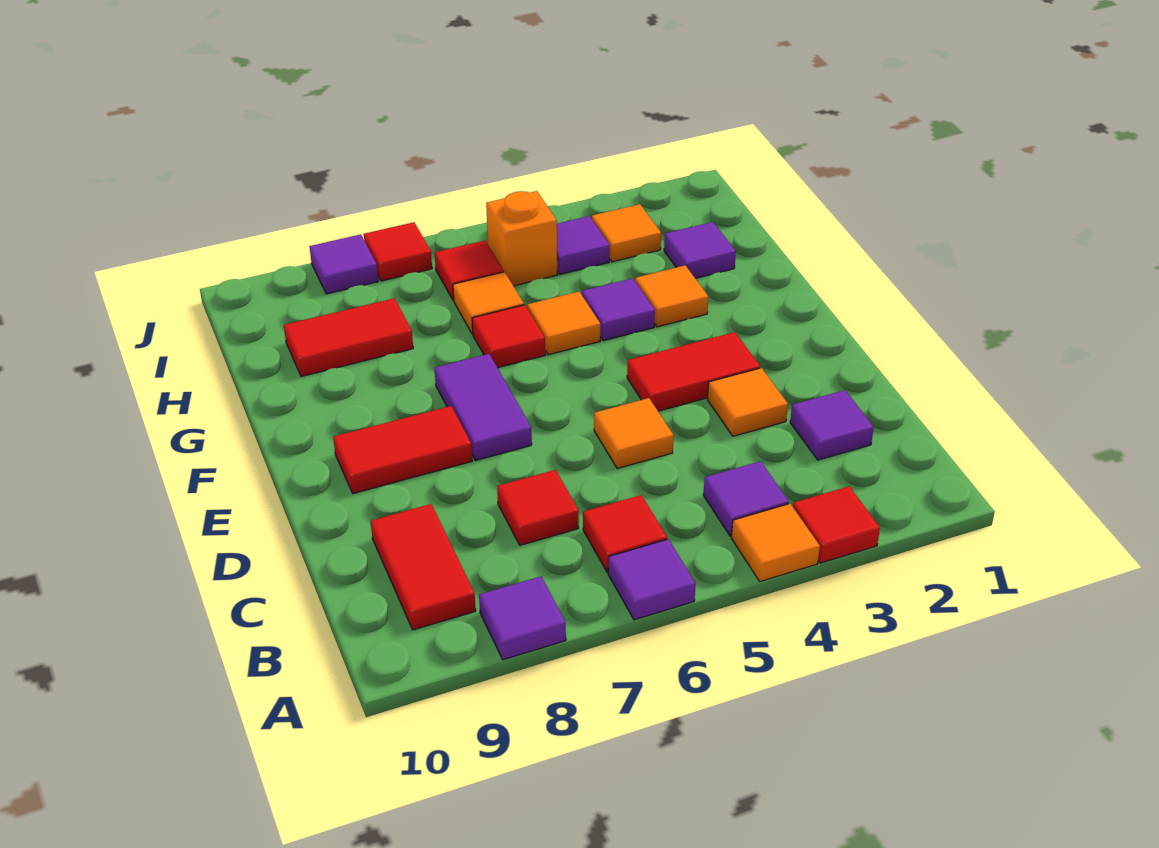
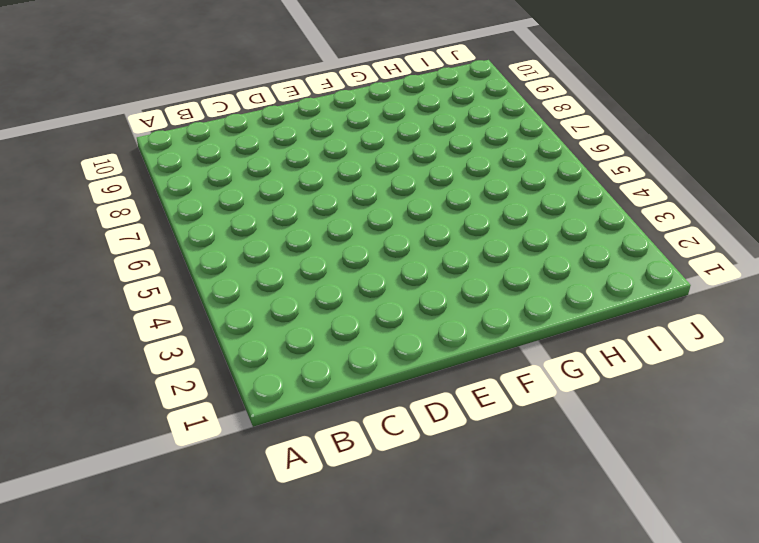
none -> red tile A3 level 1
none -> orange tile A4 level 1
none -> purple tile A6 level 1

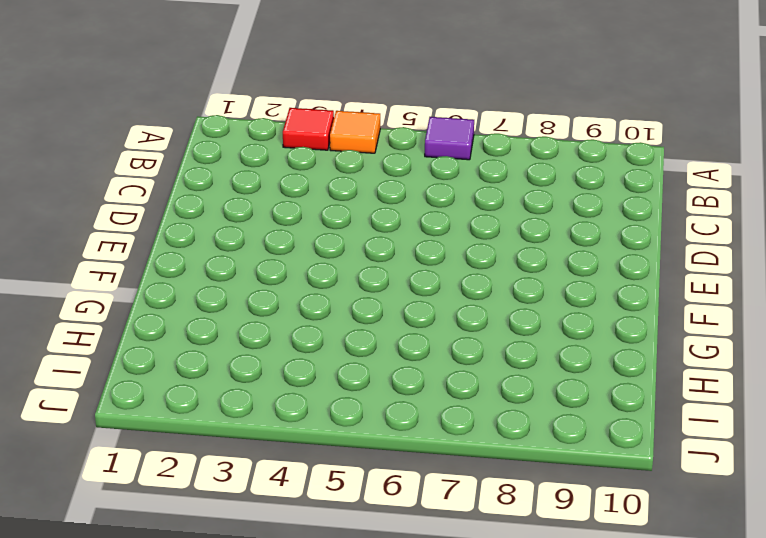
none -> purple tile A8 level 1
none -> purple tile B4 level 1
none -> red tile B6 level 1

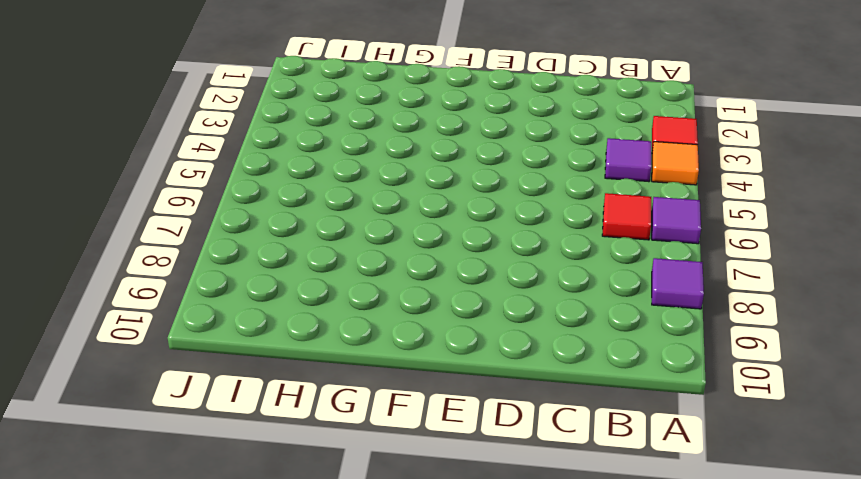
none -> red tile B9:C9 level 1
none -> purple tile C2 level 1
none -> red tile C7 level 1

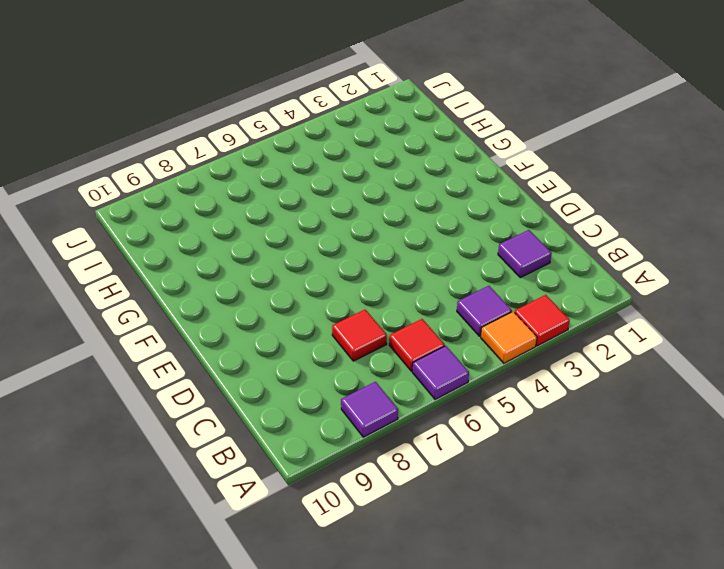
none -> red tile B9:C9 level 1
none -> orange tile D3 level 1
none -> orange tile D5 level 1

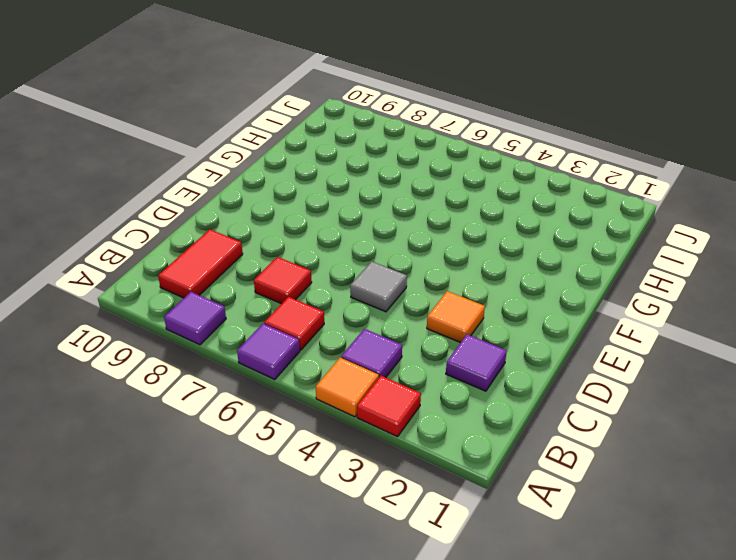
grey tile D5 level 1 -> orange tile D5 level 1
none -> red tile E3:E4 level 1
none -> purple tile E7:F7 level 1
none -> red tile E8:E9 level 1

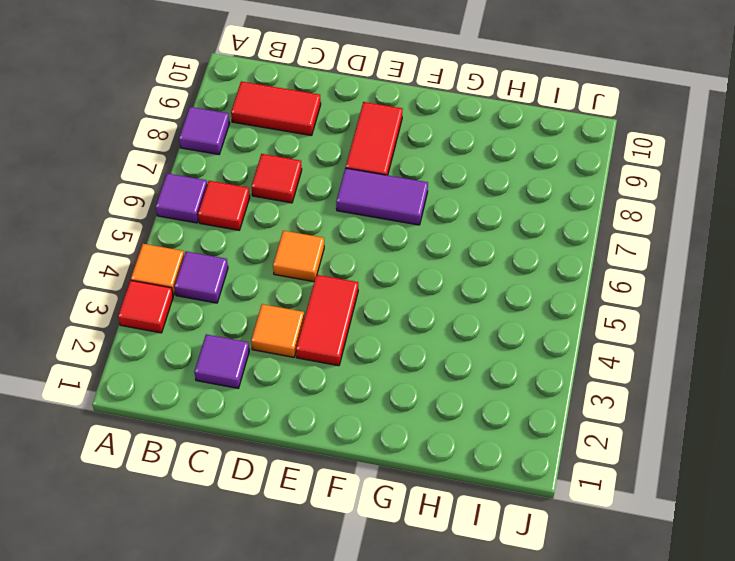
none -> orange tile G3 level 1
none -> purple tile G4 level 1
none -> orange tile G5 level 1

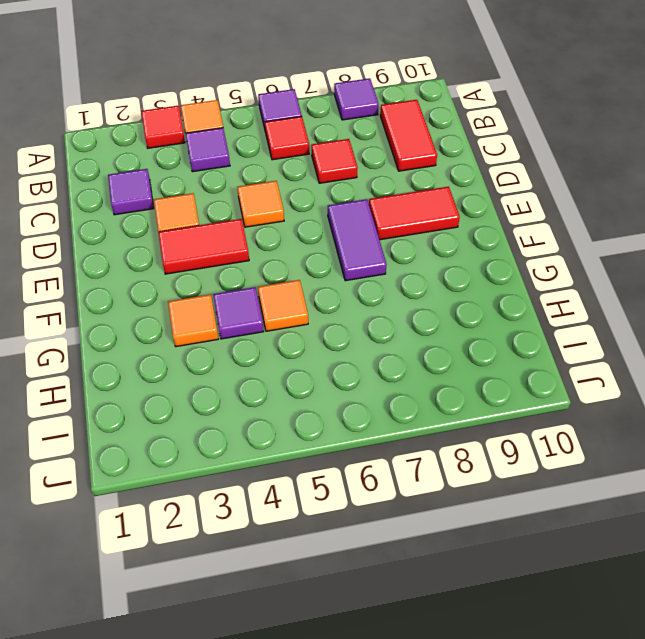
none -> red tile G6 level 1
none -> purple tile H2 level 1
none -> orange tile H6 level 1

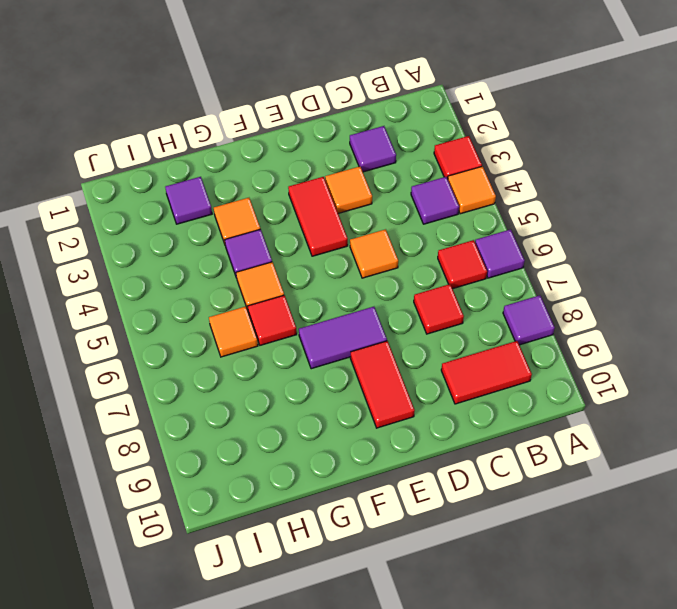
none -> red tile H8:H9 level 1
none -> orange tile I3 level 1
none -> purple tile I4 level 1

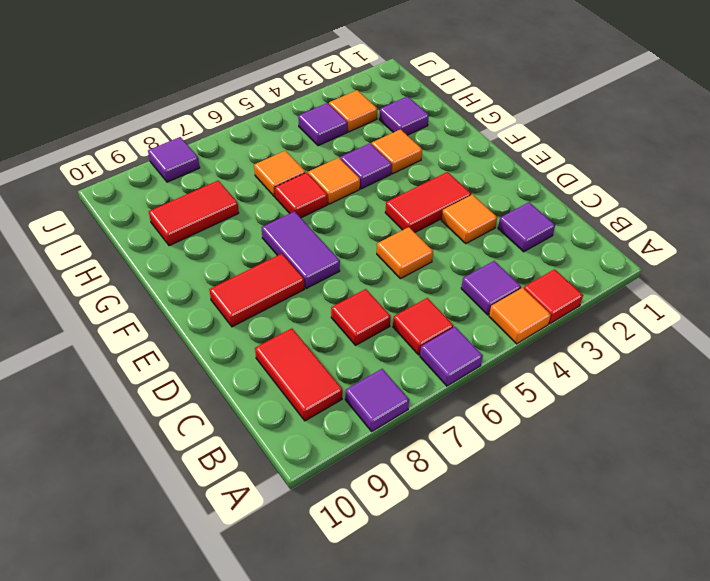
none -> orange brick I5 level 1
none -> red tile I6 level 1
none -> red tile J7 level 1

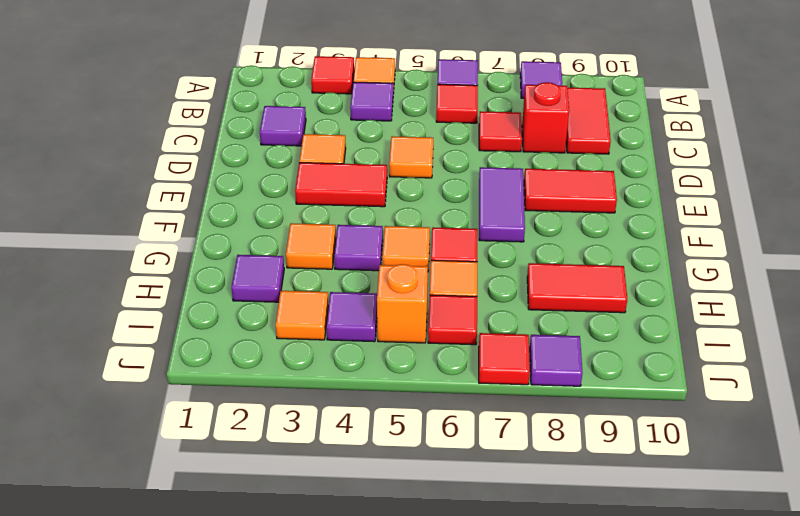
red brick C8 level 1 -> none

